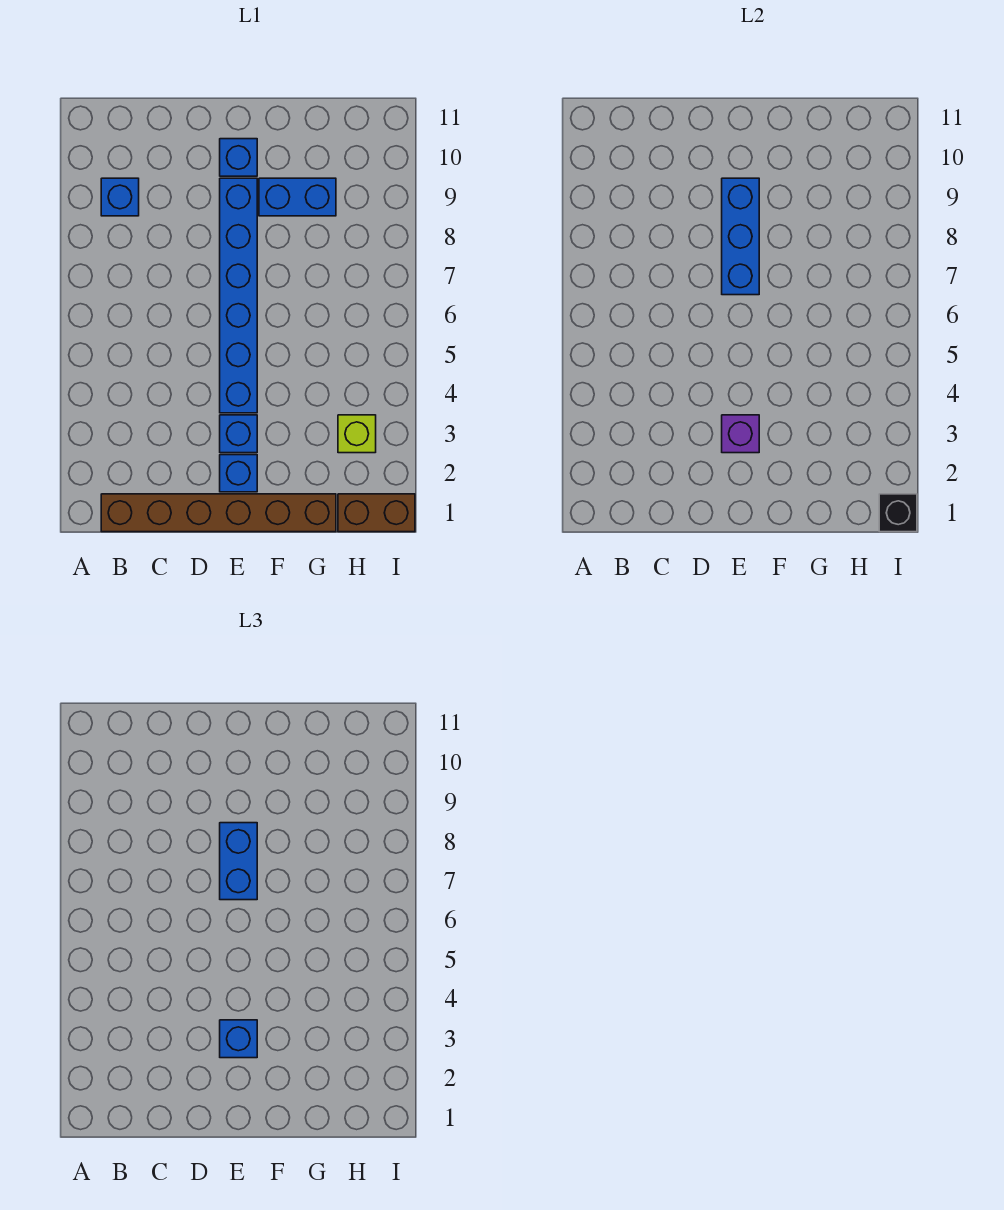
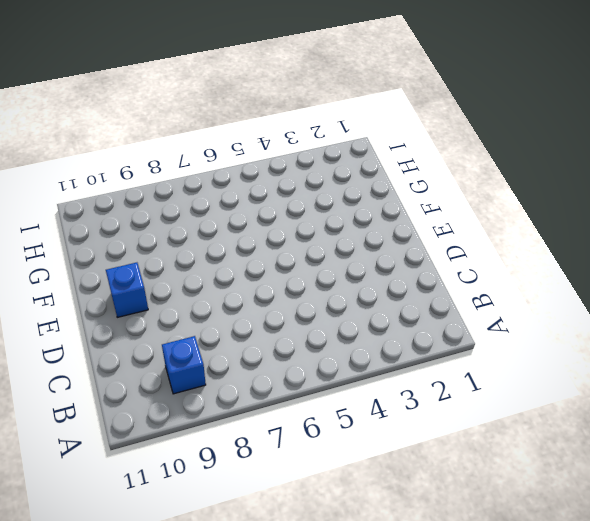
none -> brown brick B1:G1 level 1
none -> blue brick E2 level 1
none -> blue brick E3 level 1

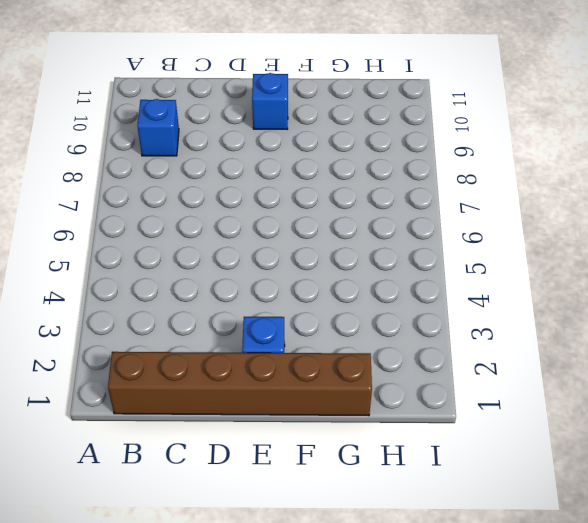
none -> blue brick E3 level 1
none -> blue brick E4:E9 level 1
none -> blue brick F9:G9 level 1

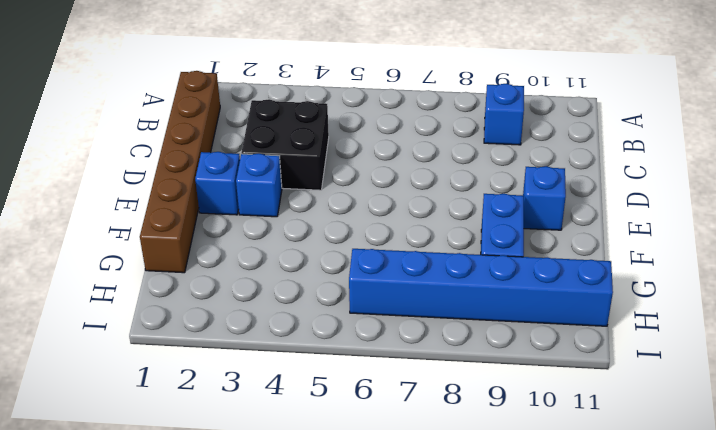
black brick C3:D4 level 1 -> none
blue brick H6:H11 level 1 -> blue brick E4:E9 level 1
none -> brown brick H1:I1 level 1
none -> lime brick H3 level 1
none -> purple brick E3 level 2

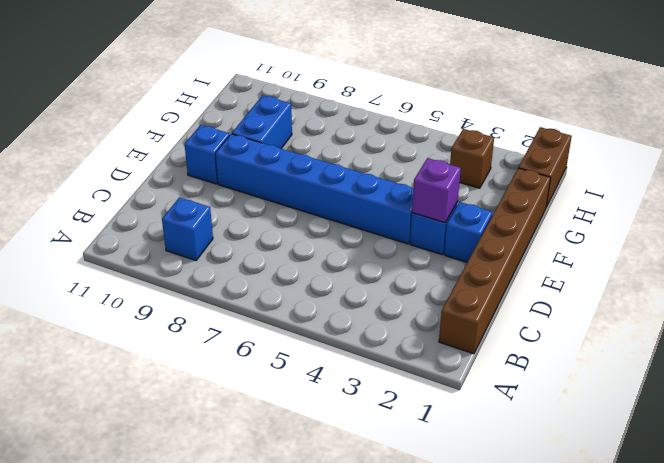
brown brick H3 level 1 -> lime brick H3 level 1
none -> blue brick E7:E9 level 2
none -> black brick I1 level 2
none -> blue brick E3 level 3

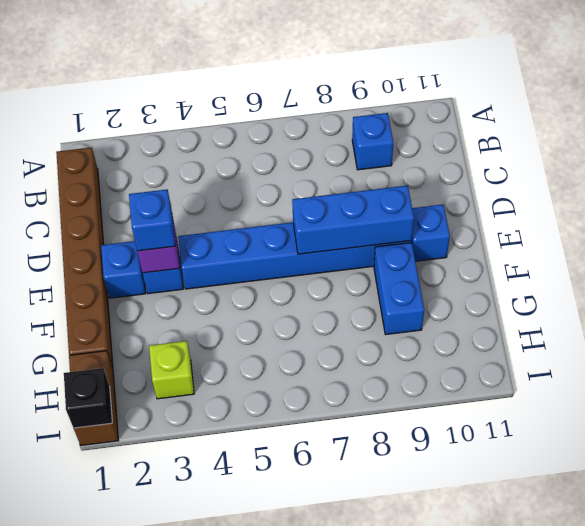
none -> blue brick E7:E8 level 3

